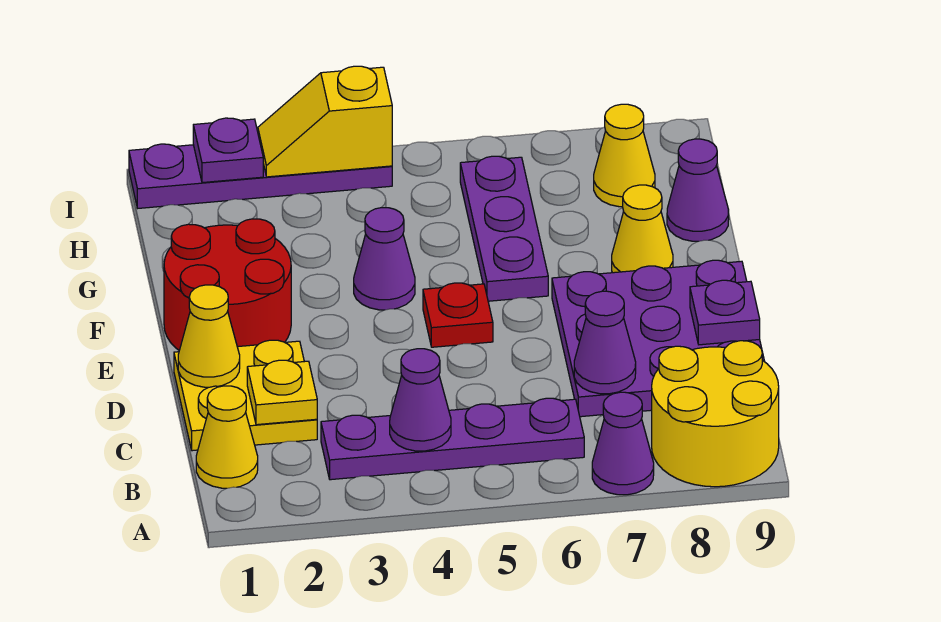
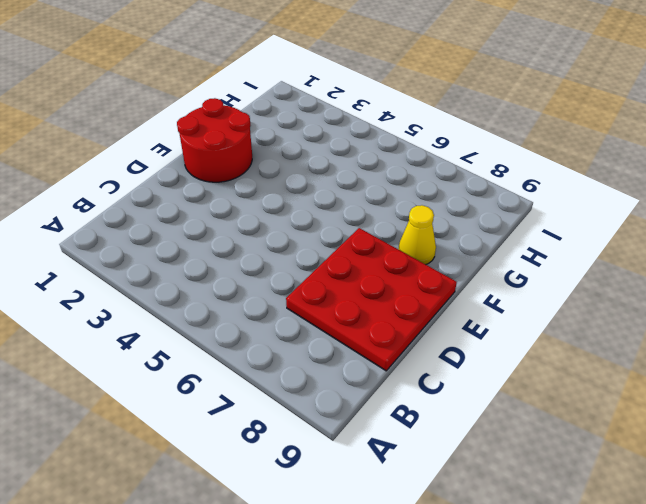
red plate C7:E9 level 1 -> purple plate C7:E9 level 1
none -> purple cone A7 level 1
none -> yellow round brick A8:B9 level 1
none -> yellow cone B1 level 1

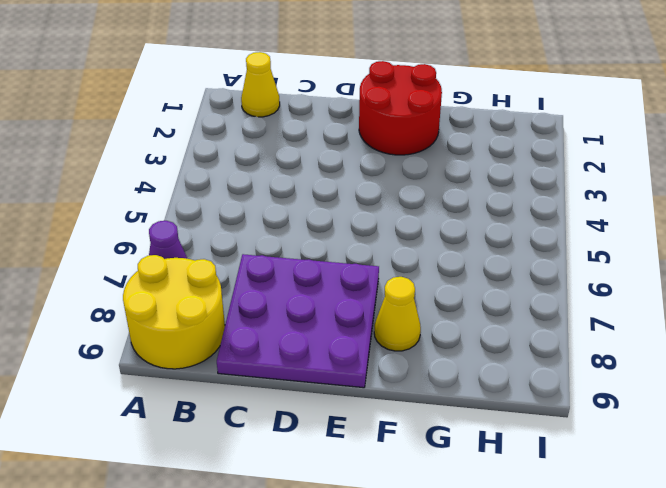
none -> purple plate B3:B6 level 1
none -> yellow plate C1:D2 level 1
none -> red plate E5 level 1

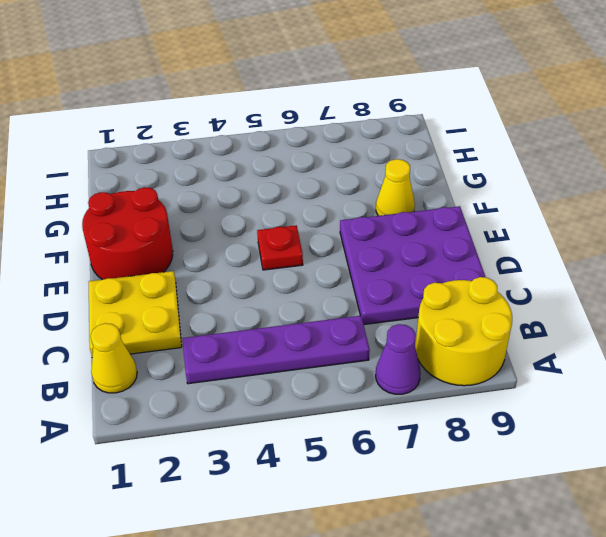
none -> purple cone F4 level 1
none -> purple plate F6:H6 level 1
none -> purple cone G9 level 1

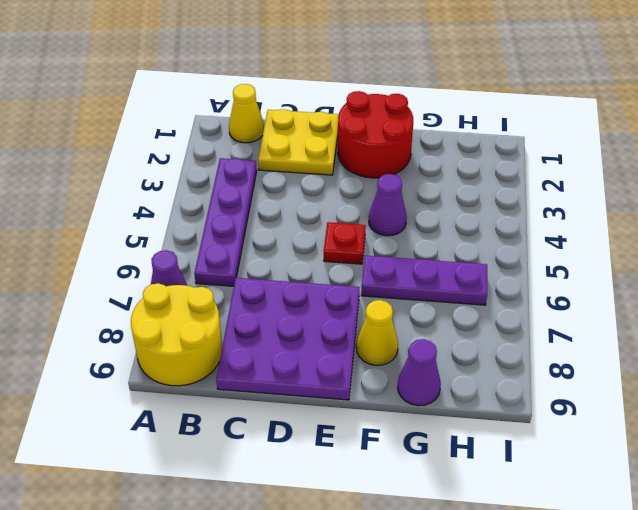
none -> yellow cone H8 level 1
none -> purple plate I1:I4 level 1
none -> purple cone B4 level 2

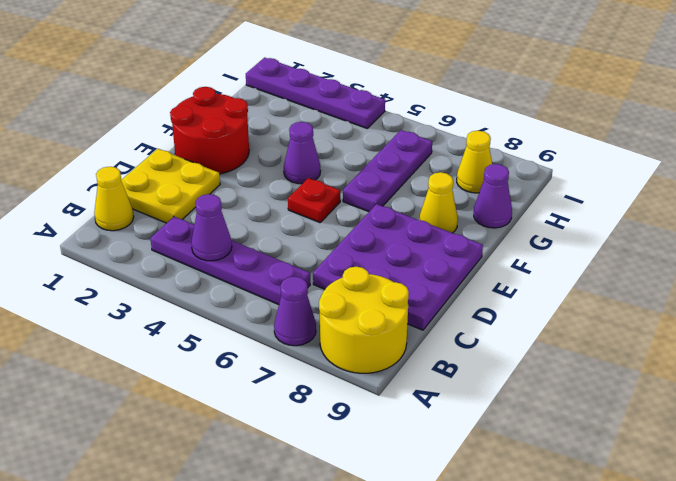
none -> yellow plate C2 level 2
none -> purple cone C7 level 2
none -> yellow cone D1 level 2

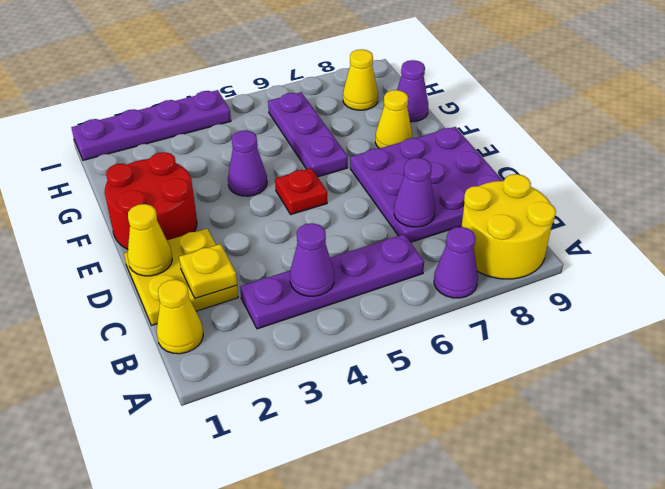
none -> purple plate D9 level 2
none -> purple plate I2 level 2
none -> yellow slope I3:I4 level 2 top 4

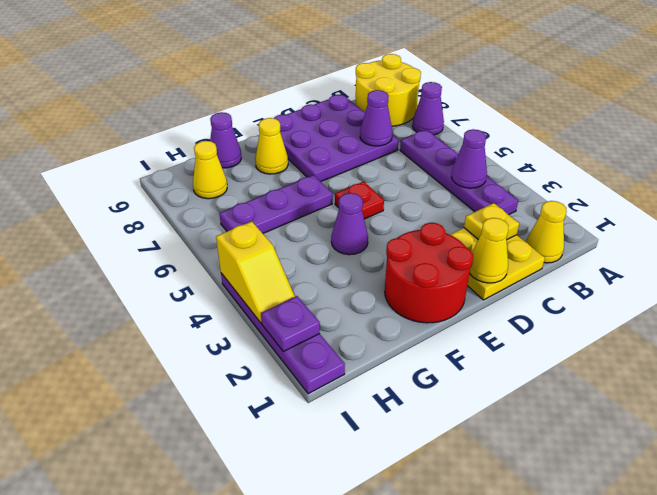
none -> purple plate D9 level 2

